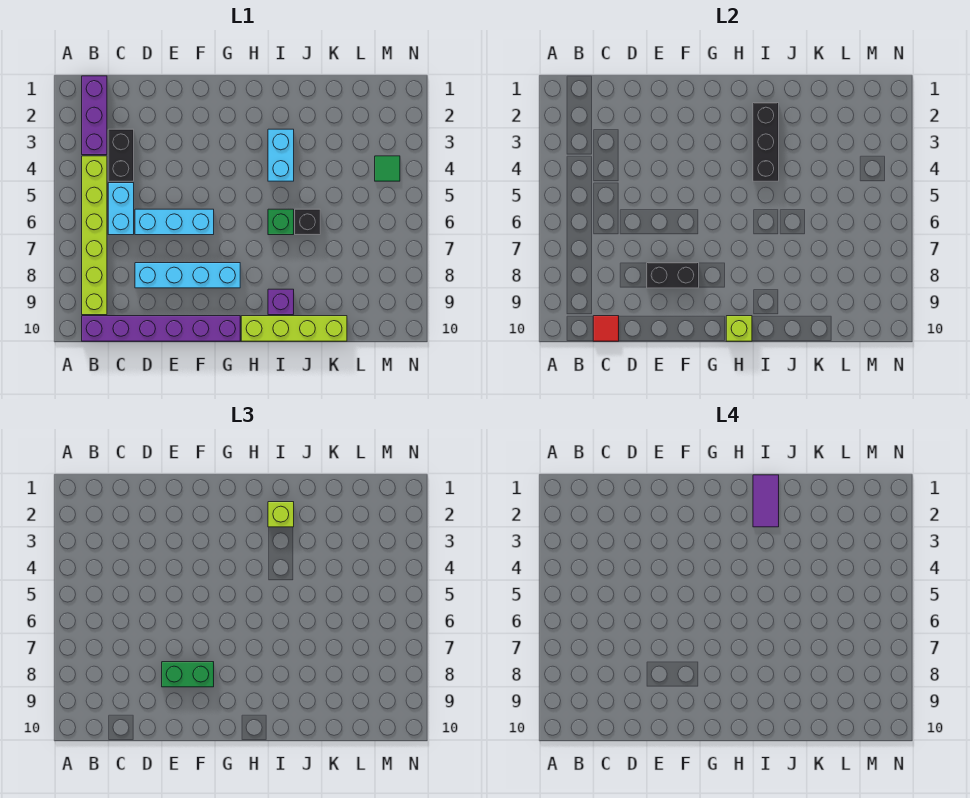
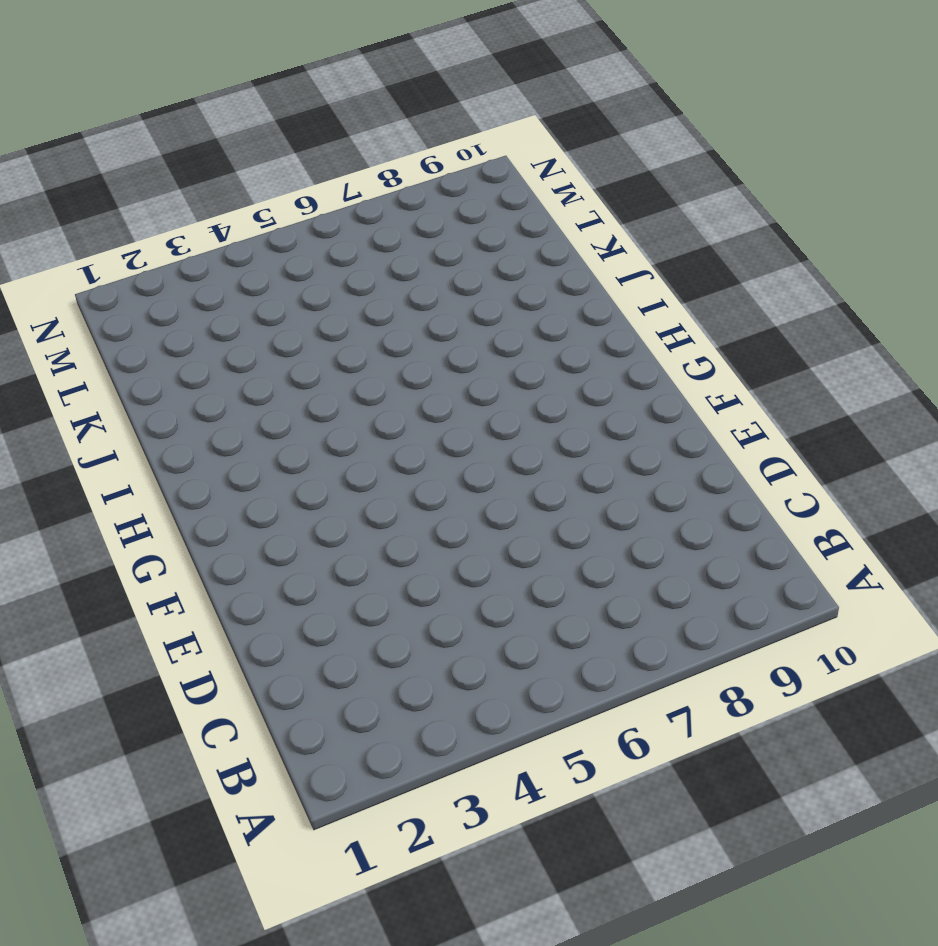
none -> purple brick B1:B3 level 1
none -> lime brick B4:B9 level 1
none -> purple brick B10:G10 level 1

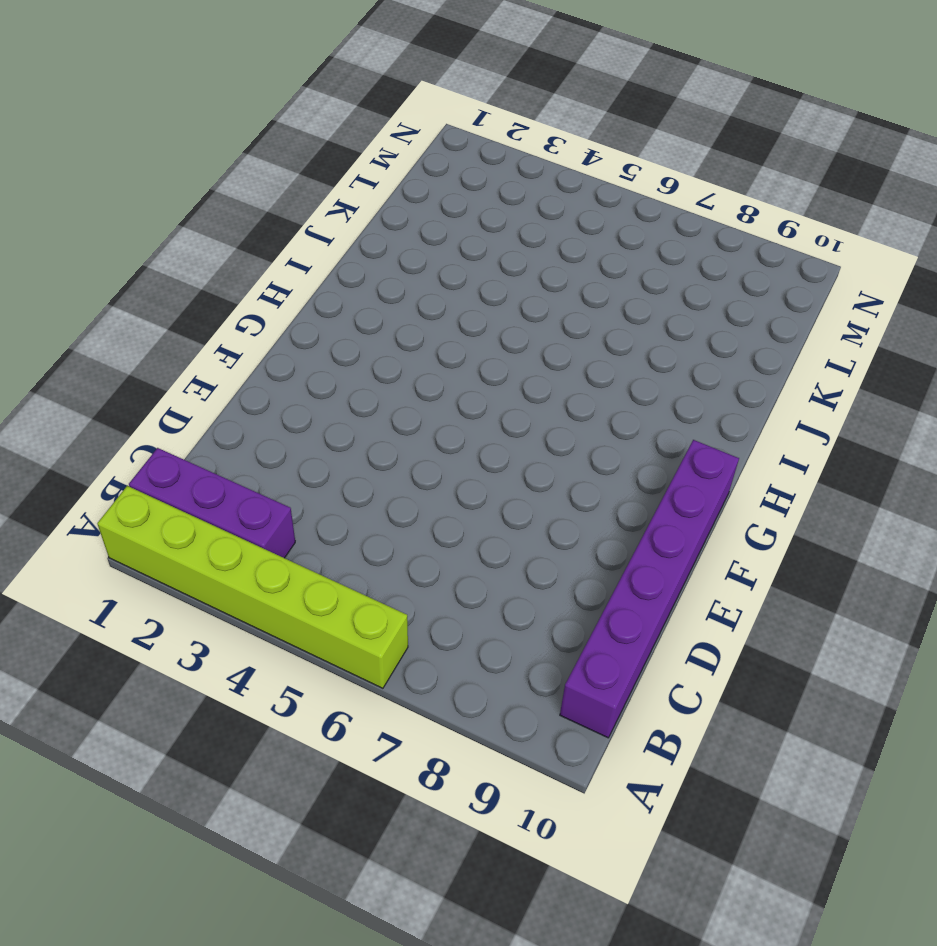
lime brick A1:A6 level 1 -> lime brick B4:B9 level 1
none -> black brick C3:C4 level 1
none -> cyan brick C5:C6 level 1
none -> cyan brick D6:F6 level 1

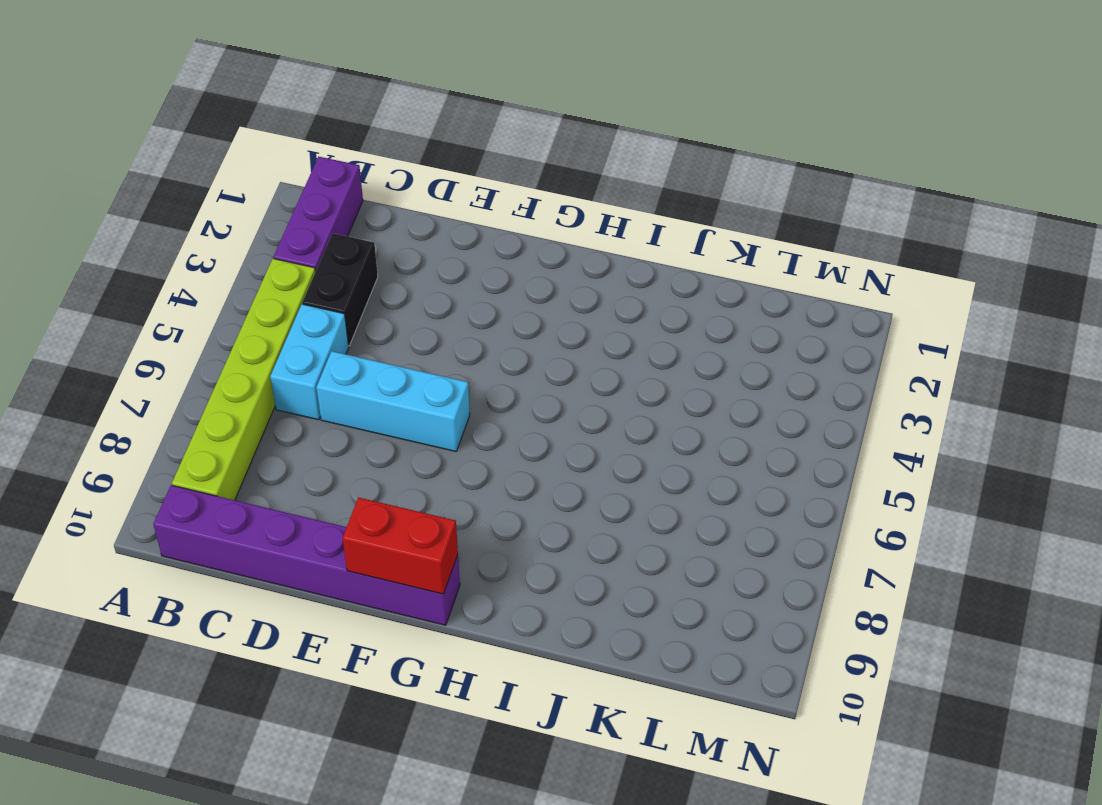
red brick F10:G10 level 2 -> none
none -> cyan brick D8:G8 level 1
none -> lime brick H10:K10 level 1
none -> cyan brick I3:I4 level 1

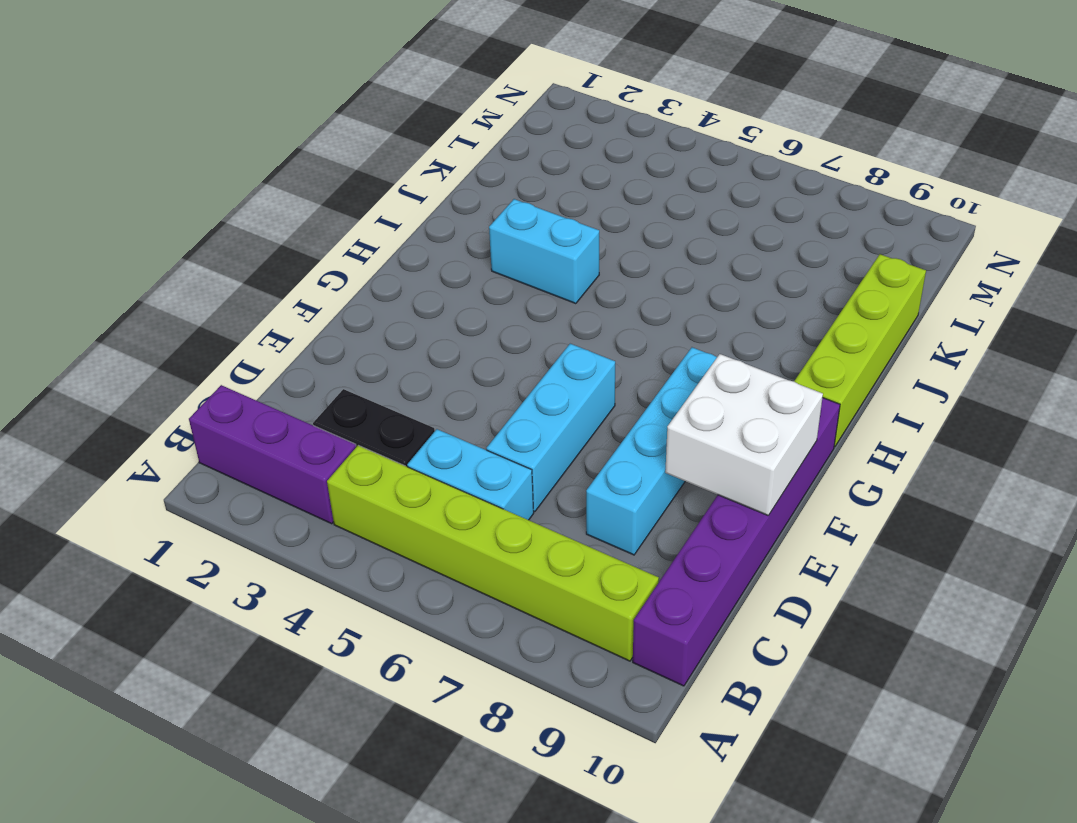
white brick E9:F10 level 2 -> none
none -> green brick I6 level 1
none -> purple brick I9 level 1
none -> black brick J6 level 1

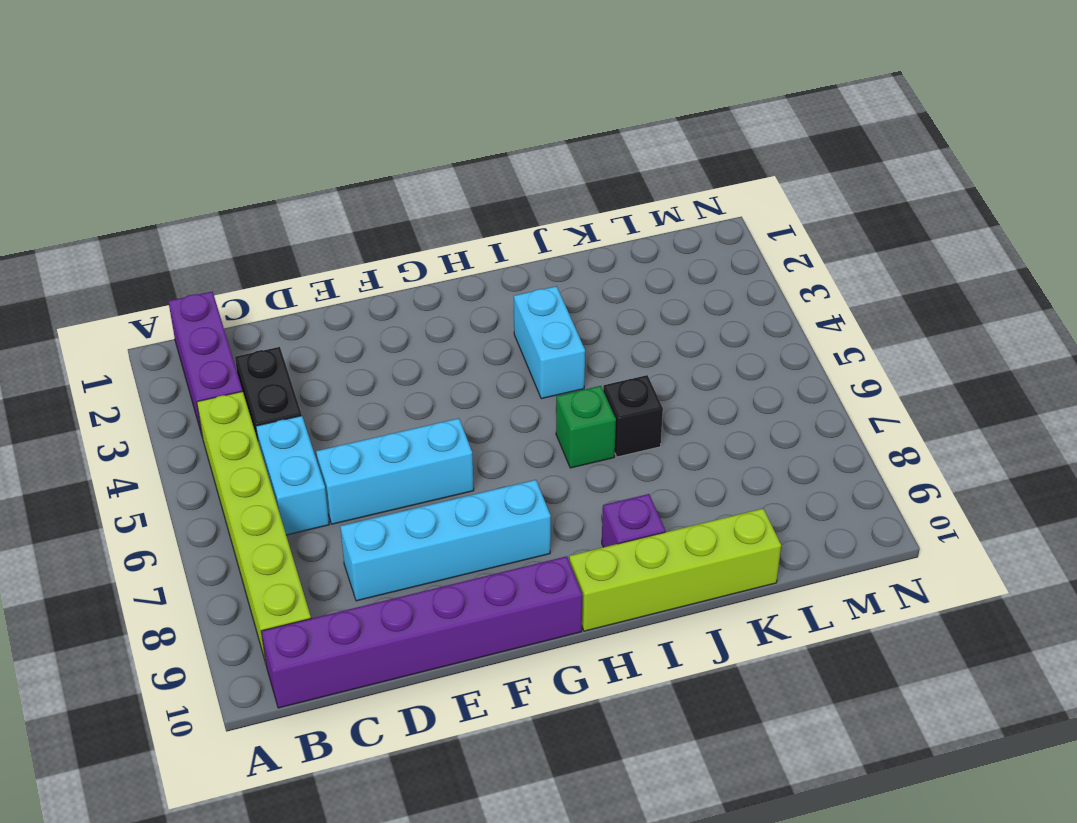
none -> green tile M4 level 1
none -> red tile C10 level 2
none -> black brick E8:F8 level 2

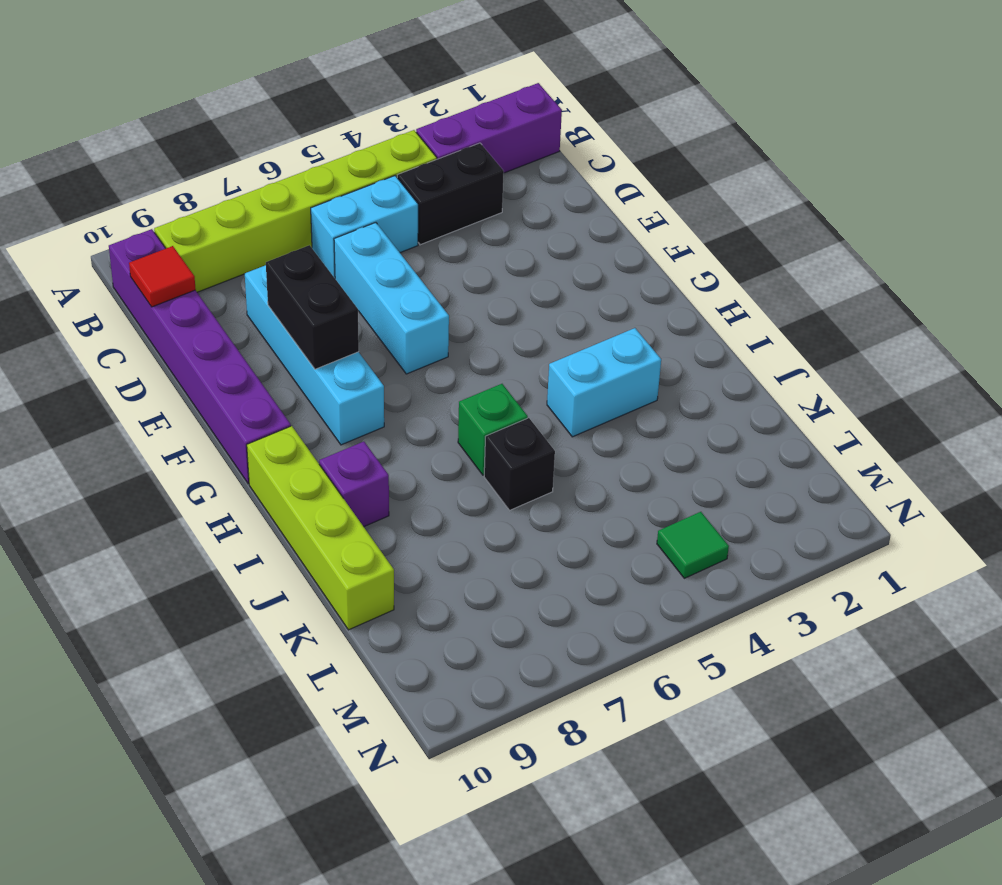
none -> lime brick H10 level 2
none -> black brick I2:I4 level 2
none -> green brick E8:F8 level 3

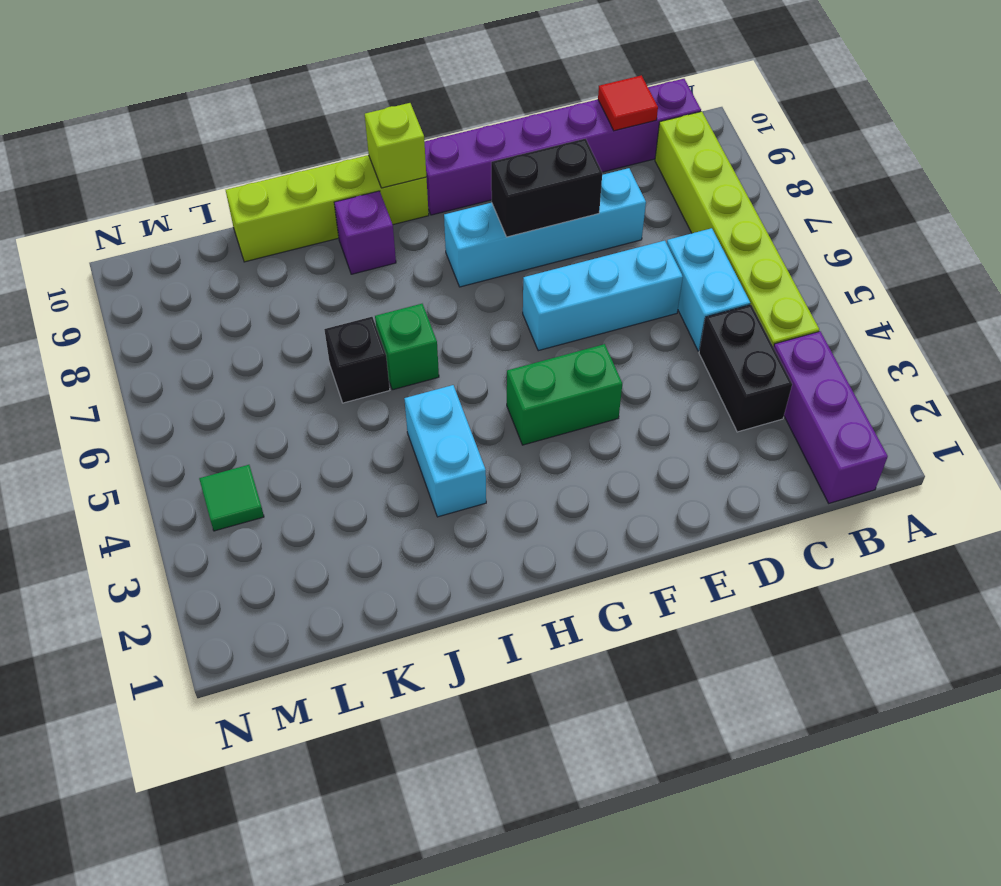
green brick F4:G4 level 1 -> green brick E8:F8 level 3
none -> black brick I2:I4 level 2
none -> lime brick I2 level 3
none -> purple tile I1:I2 level 4

